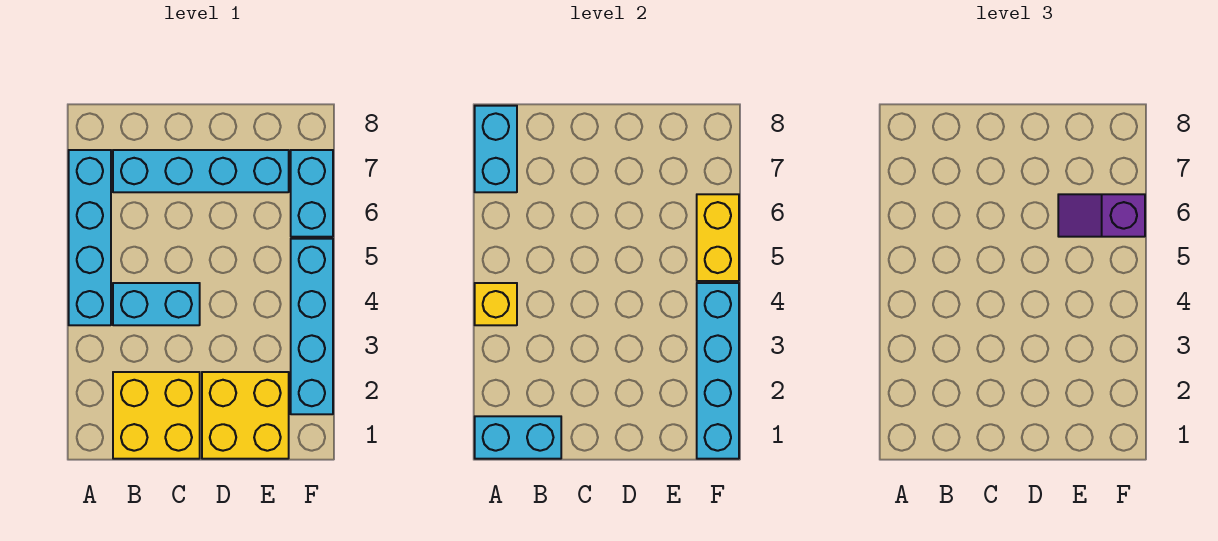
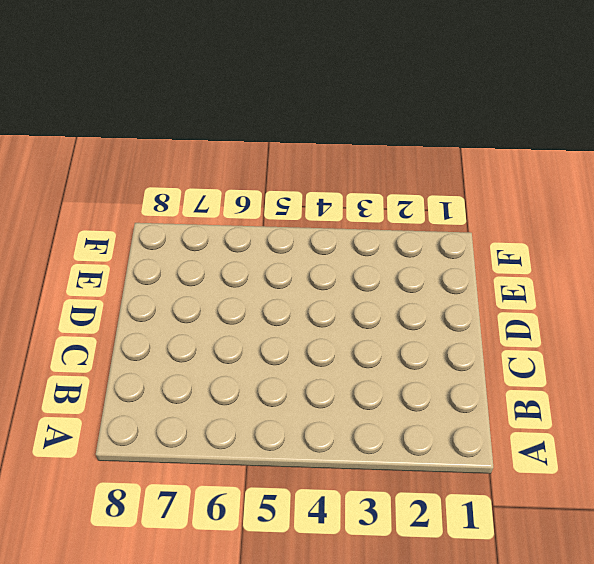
none -> cyan brick A4:A7 level 1
none -> yellow brick B1:C2 level 1
none -> cyan brick B4:C4 level 1

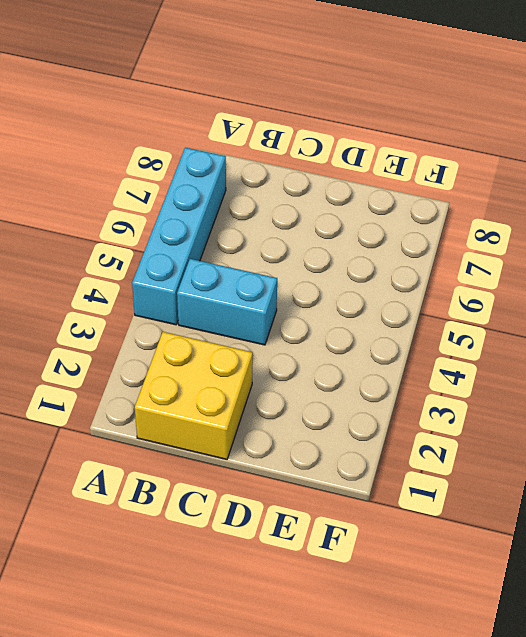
none -> cyan brick B7:E7 level 1
none -> yellow brick D1:E2 level 1
none -> cyan brick F2:F5 level 1

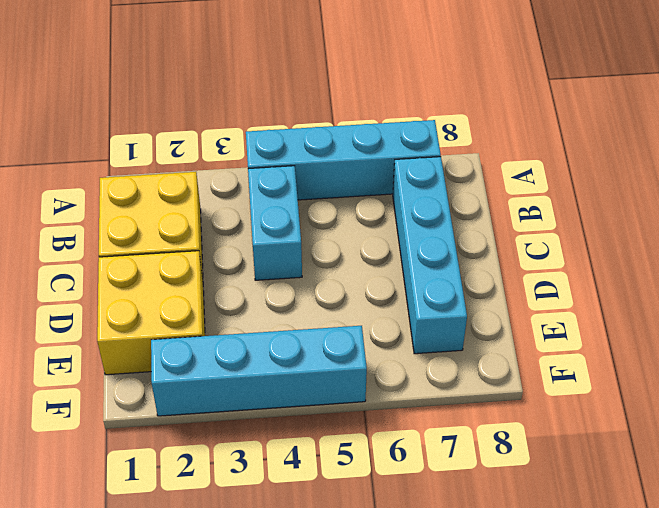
none -> cyan brick F6:F7 level 1
none -> cyan brick A1:B1 level 2
none -> yellow brick A4 level 2

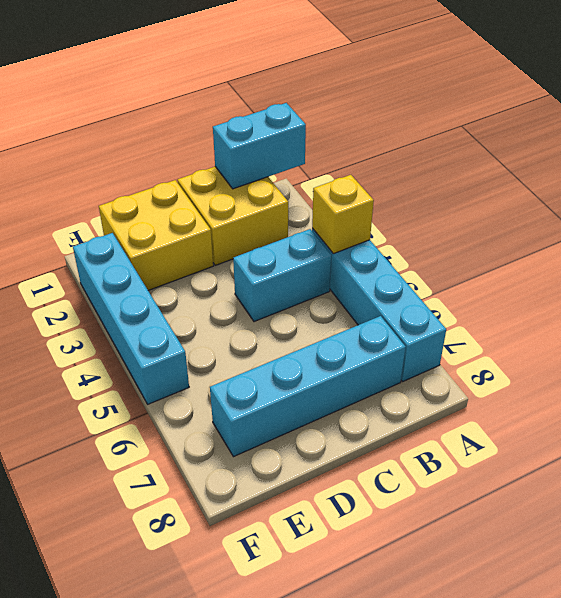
none -> cyan brick F6:F7 level 1
none -> cyan brick A7:A8 level 2
none -> cyan brick F1:F4 level 2

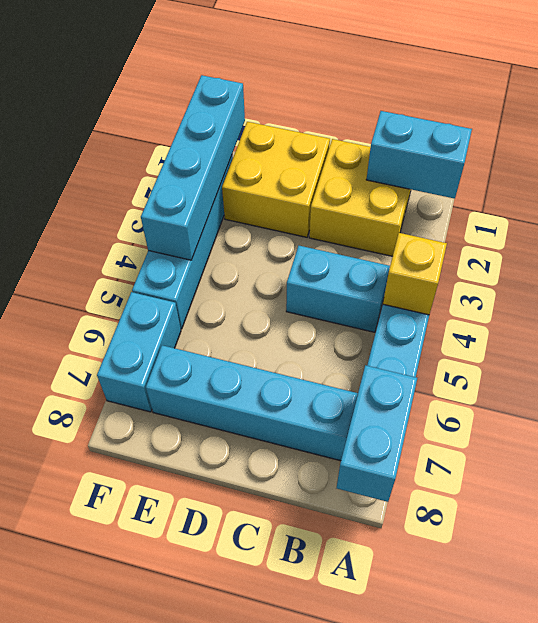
none -> yellow brick F5:F6 level 2
none -> purple slope E6:F6 level 3 top F

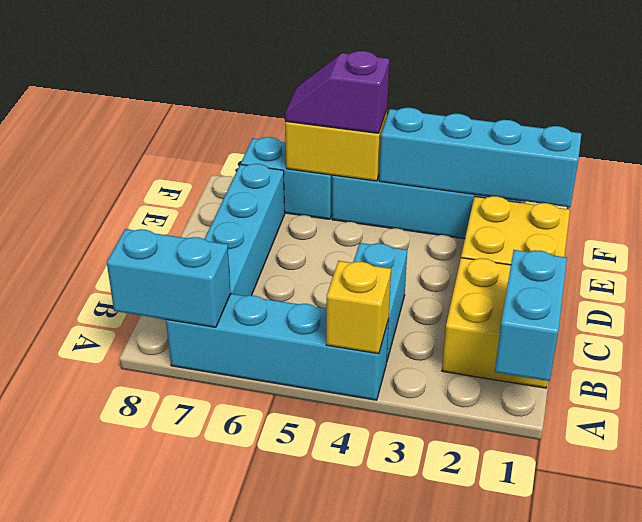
purple slope F5:F6 level 3 top 5 -> purple slope E6:F6 level 3 top F

